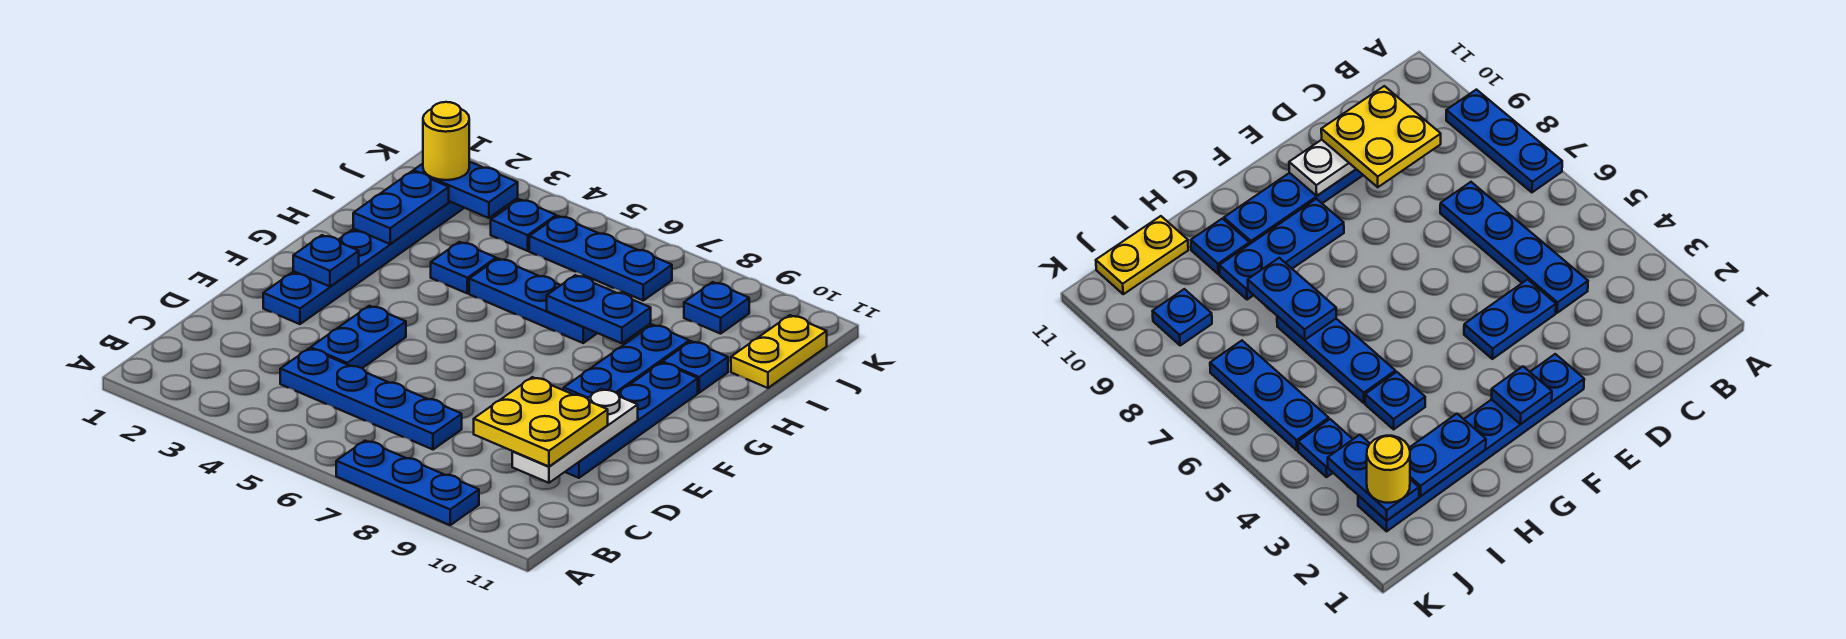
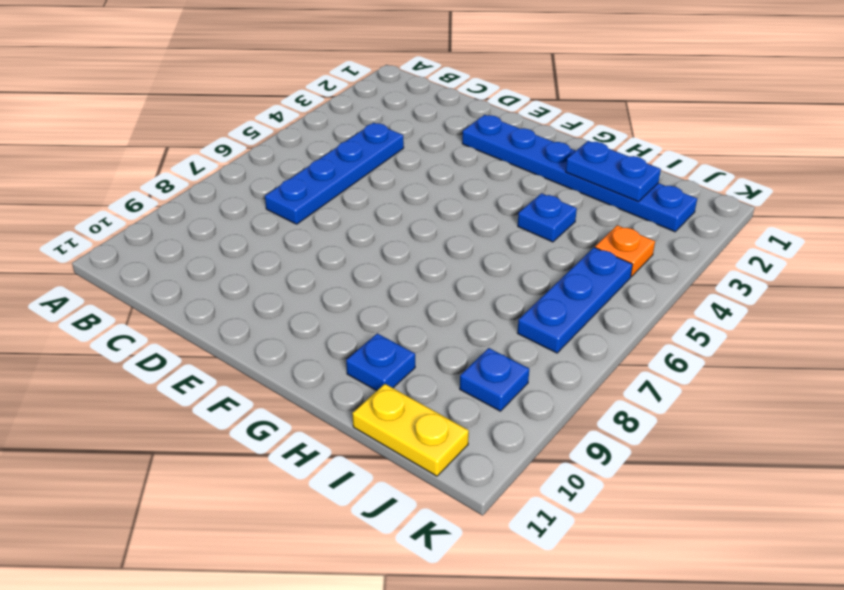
orange plate J4 level 1 -> blue plate J4 level 1
none -> blue plate A7:A9 level 1
none -> blue plate D4:E4 level 1
none -> blue plate D10:G10 level 1

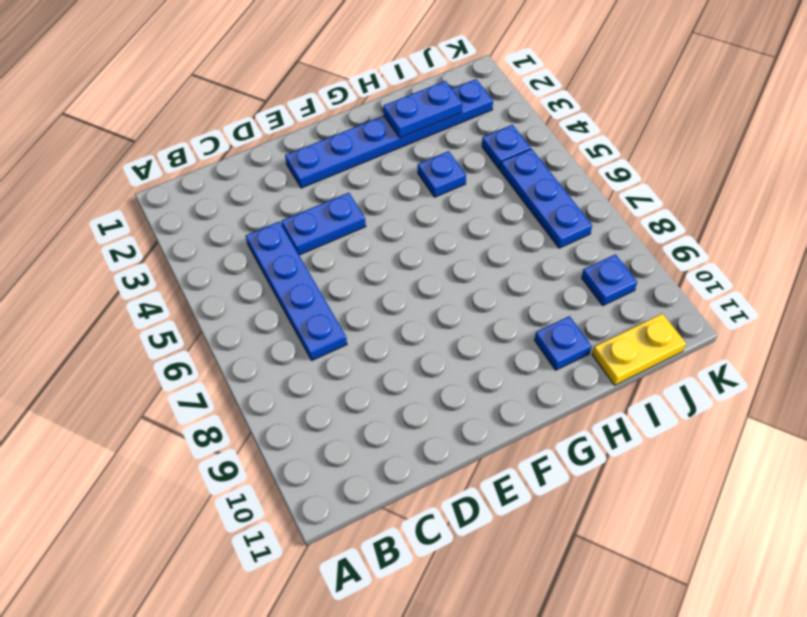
none -> blue plate A7:A9 level 1
none -> blue plate D10:G10 level 1
none -> blue plate F9:H9 level 1

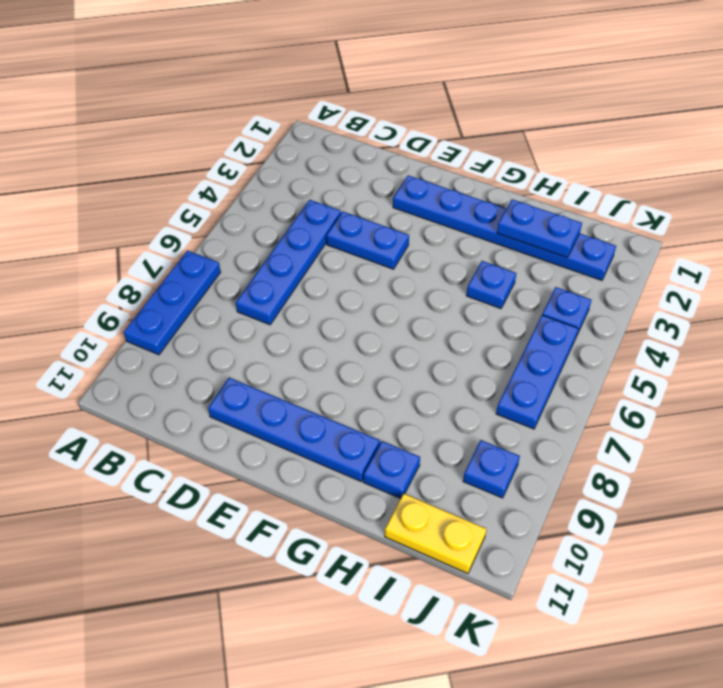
none -> blue plate F9:H9 level 1
none -> blue plate H5:H7 level 1
none -> white plate C10:E10 level 2

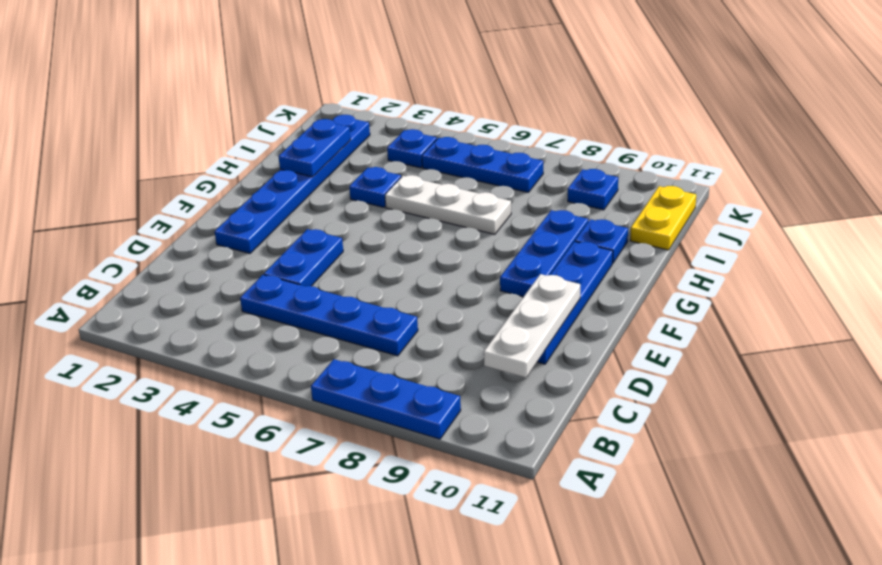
white plate H5:H7 level 1 -> blue plate H5:H7 level 1
none -> blue plate F2 level 2
none -> blue plate H7:H8 level 2
none -> blue plate J2:J3 level 2

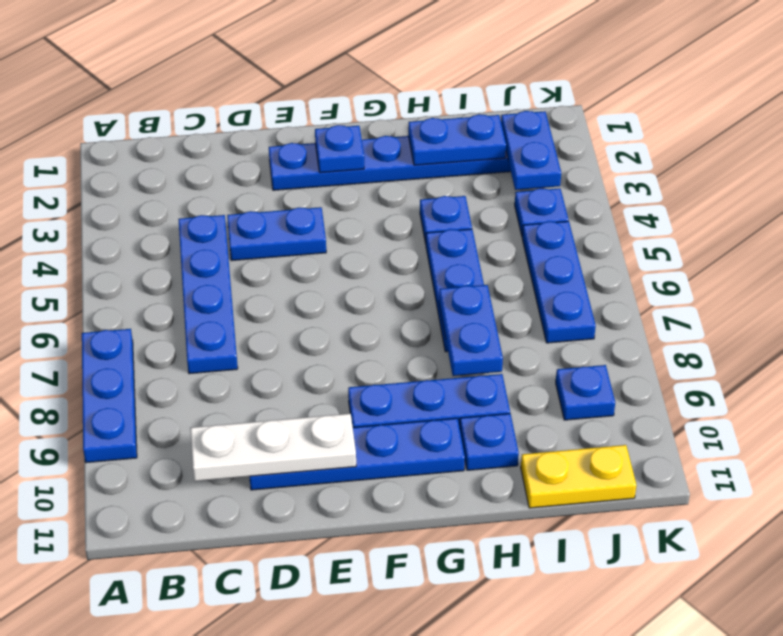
none -> yellow plate C9:D10 level 3
none -> yellow round brick J2 level 3

